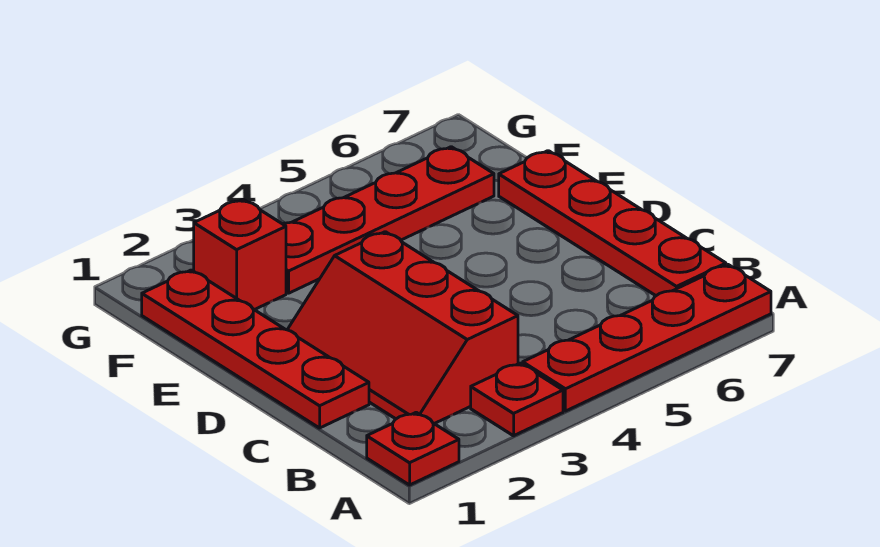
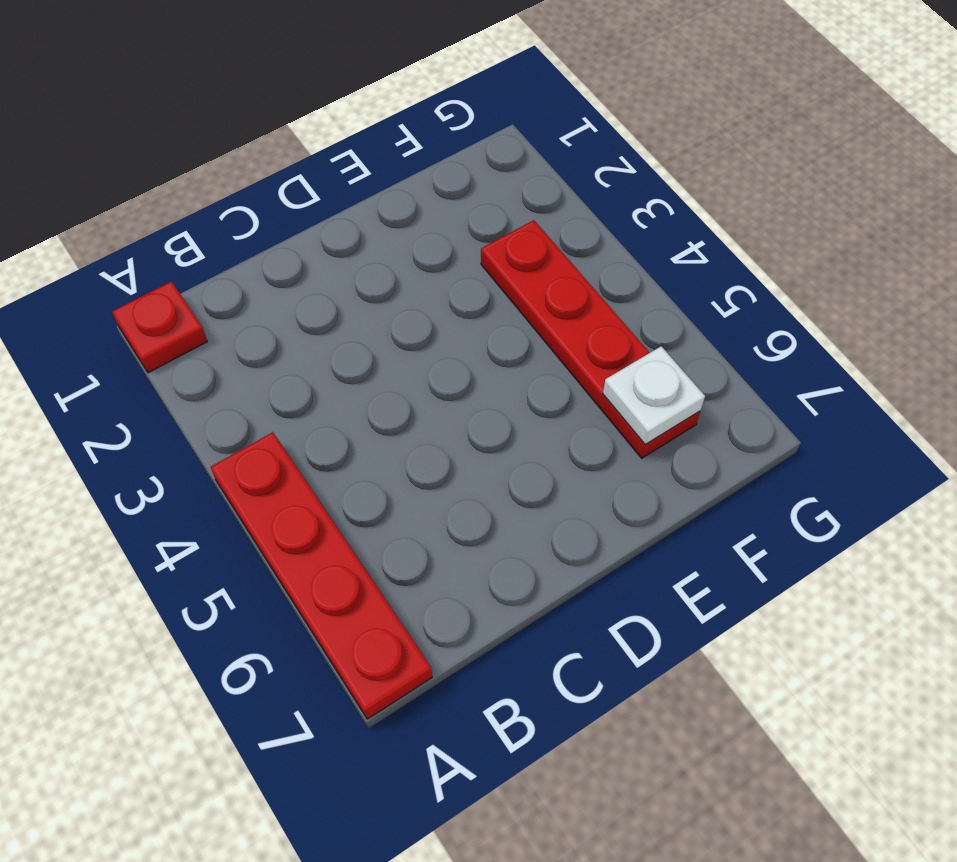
white plate F6 level 2 -> none
none -> red plate A3 level 1
none -> red slope B2:D3 level 1 top 3

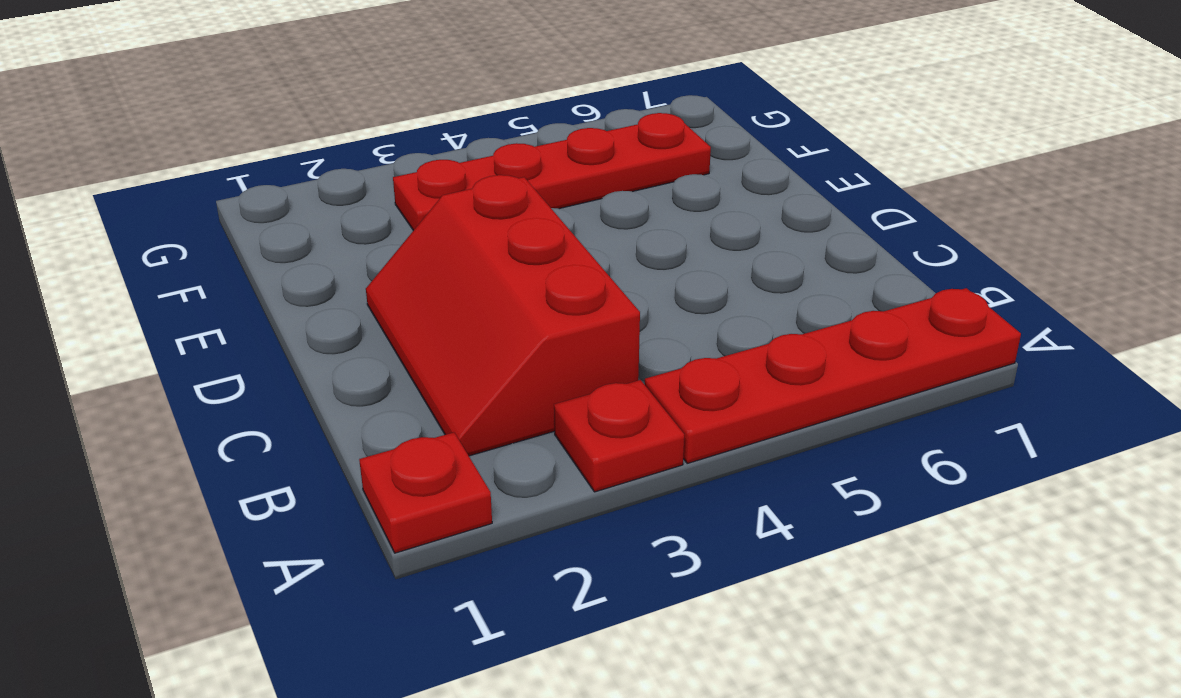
none -> red plate B7:E7 level 1
none -> red plate C1:F1 level 1

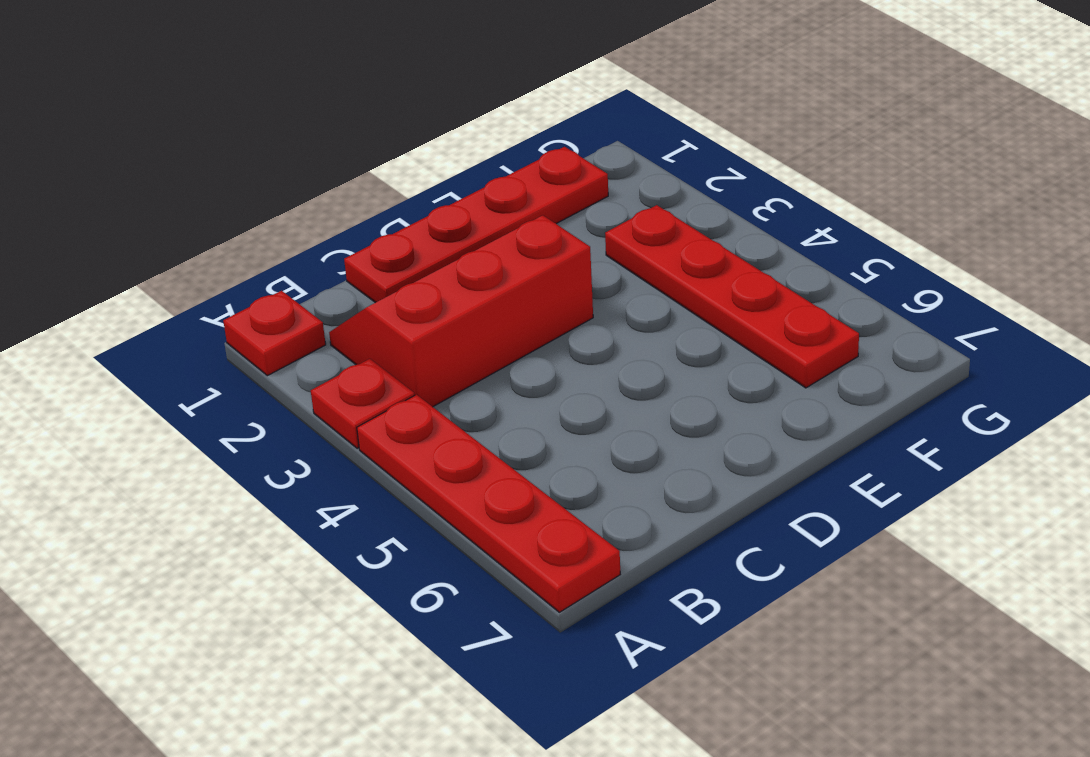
none -> red plate B7:E7 level 1
none -> red brick F2 level 1

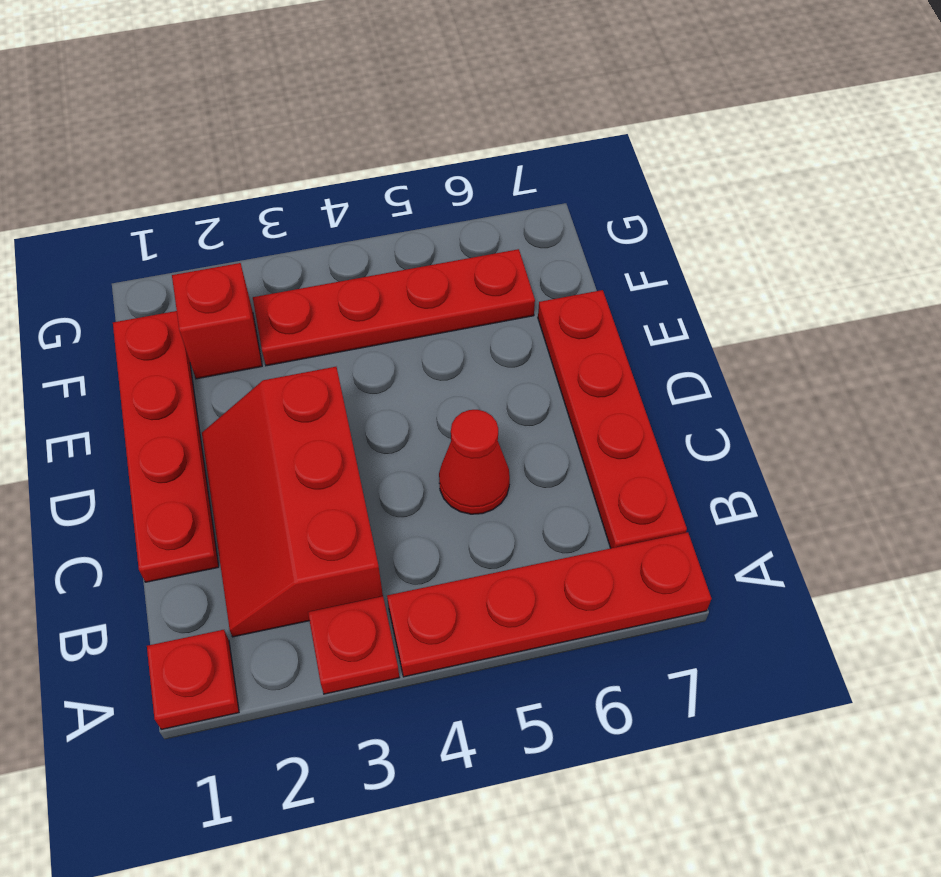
red cone C5 level 1 -> none

